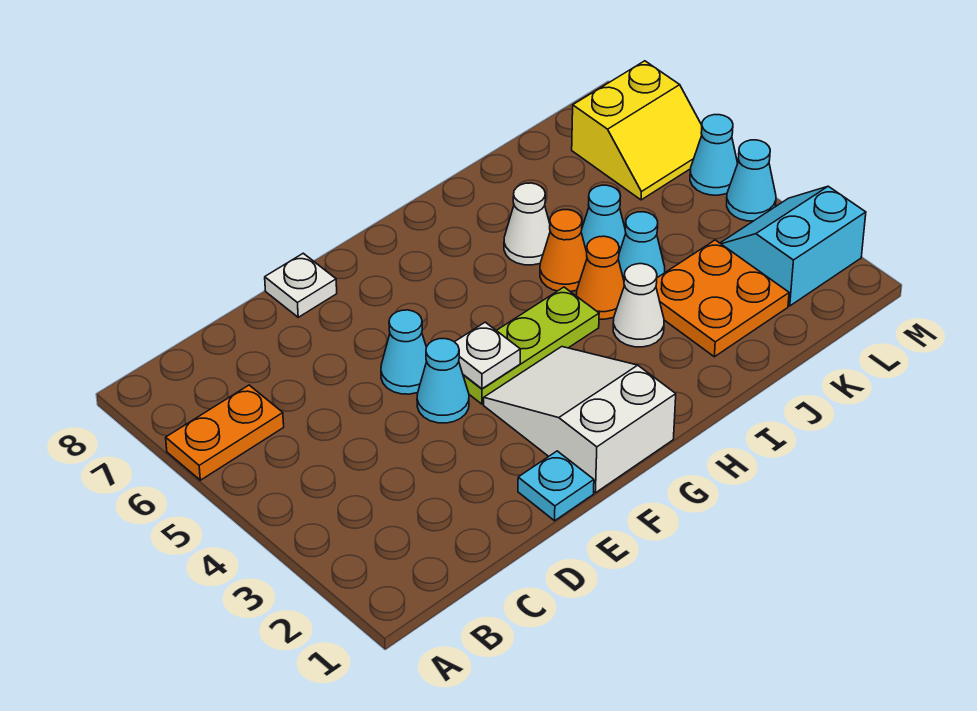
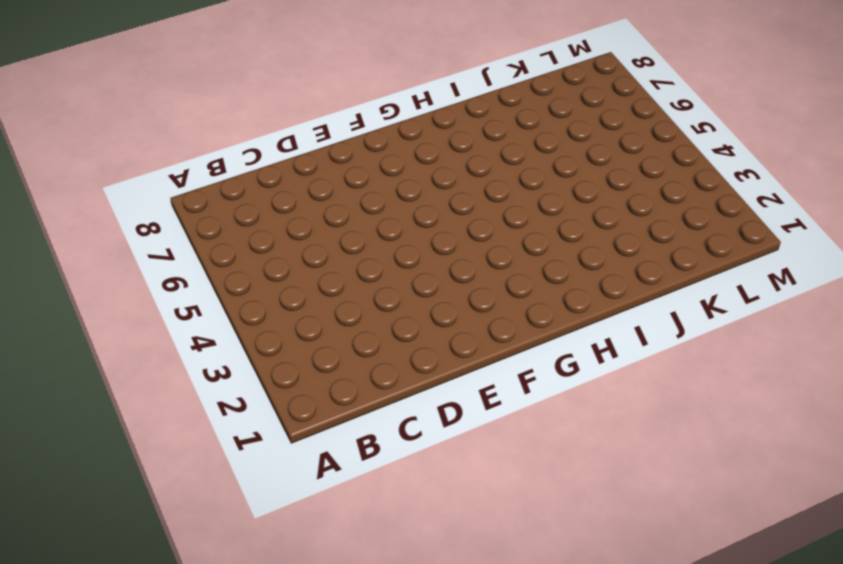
none -> orange plate A6:B6 level 1
none -> cyan plate E1 level 1
none -> cyan cone E4 level 1

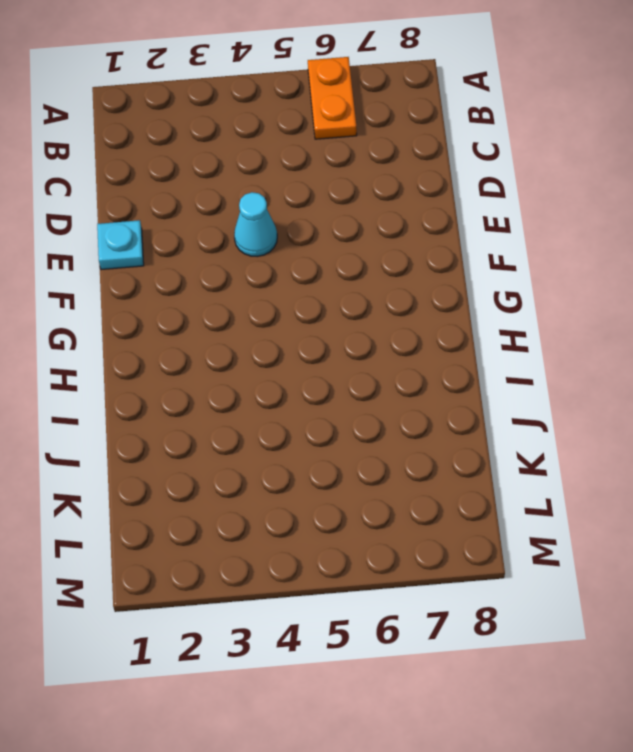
none -> cyan cone E5 level 1
none -> white plate E8 level 1
none -> white slope F1:G3 level 1 top 1

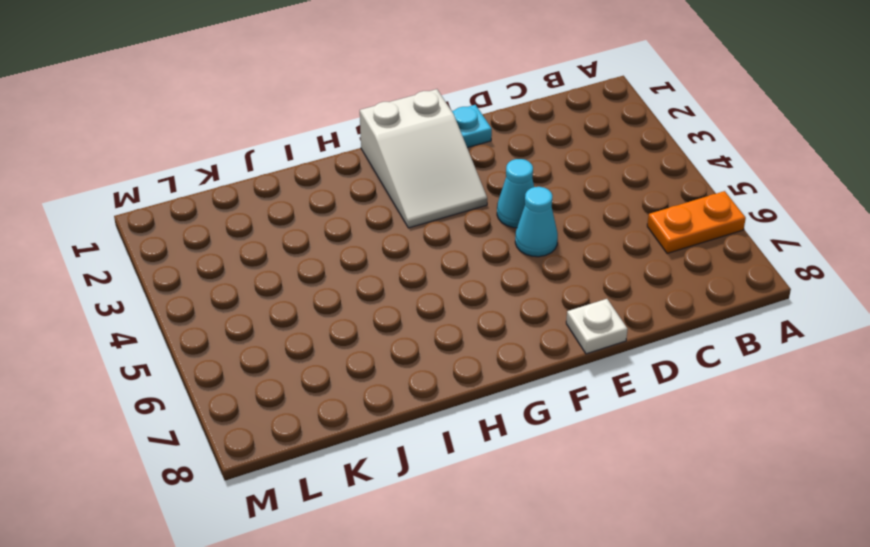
none -> lime plate F4:H4 level 1
none -> white cone I3 level 1
none -> orange cone I4 level 1

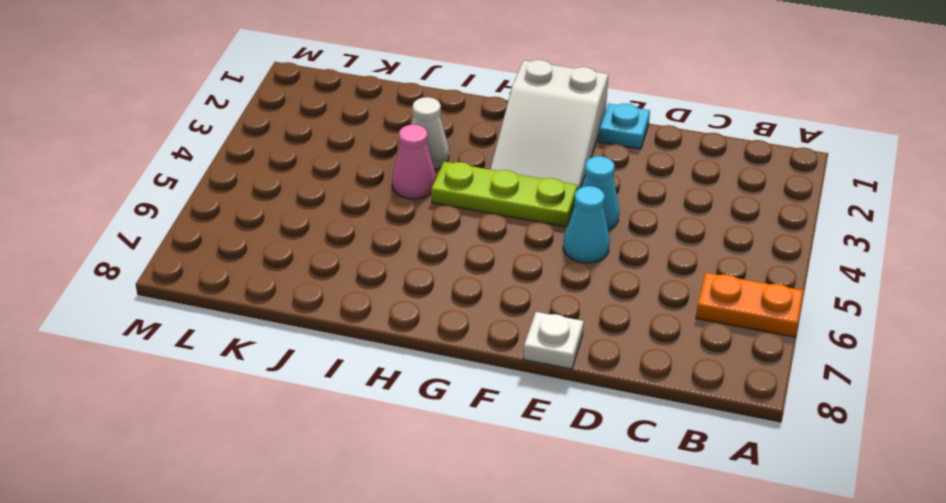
pink cone I4 level 1 -> orange cone I4 level 1
none -> orange cone I5 level 1
none -> white cone I6 level 1
none -> orange plate J2:K3 level 1

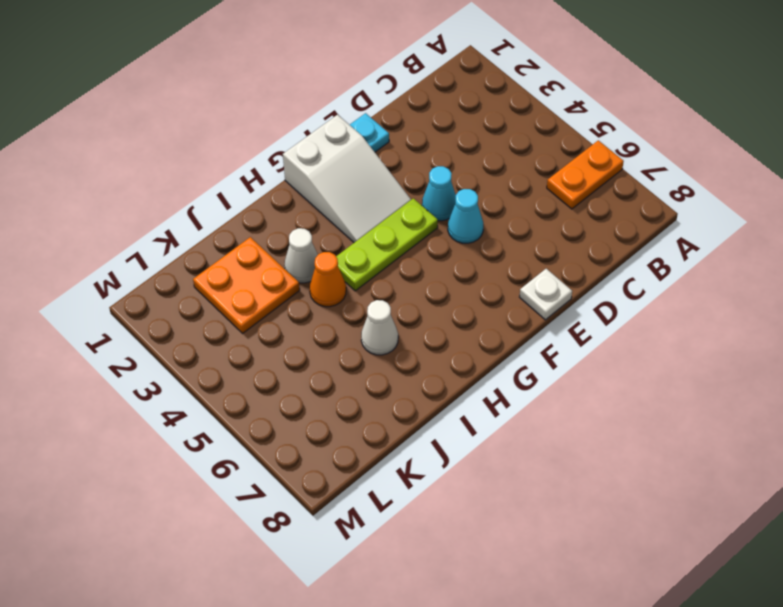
none -> orange cone I5 level 1
none -> cyan cone J4 level 1
none -> cyan cone J5 level 1

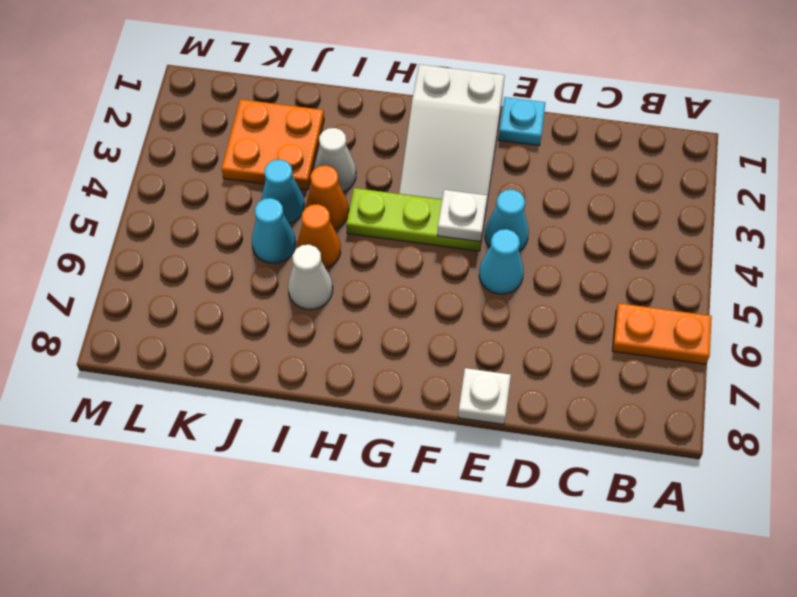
none -> cyan slope L2:M3 level 1 top 2
none -> yellow slope L6:M7 level 1 top 7
none -> cyan cone M4 level 1

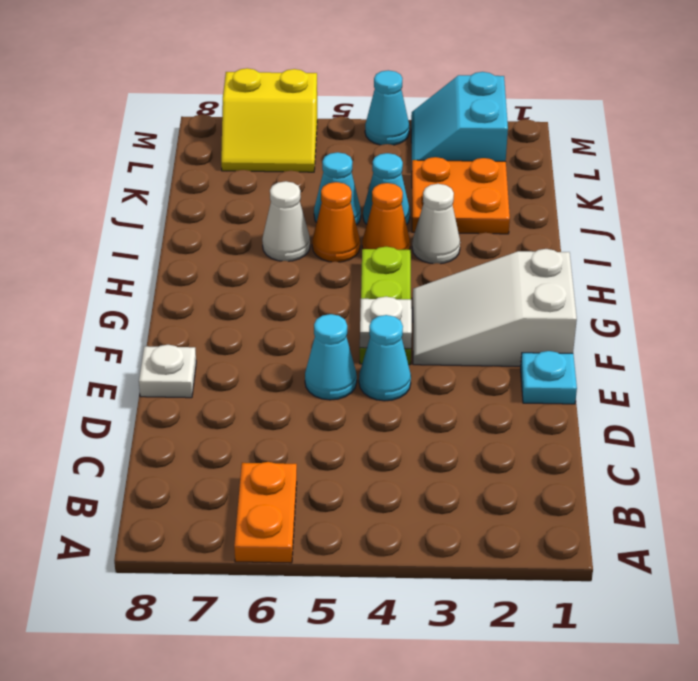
yellow slope L6:M7 level 1 top M -> yellow slope L6:M7 level 1 top 7
none -> cyan cone M5 level 1

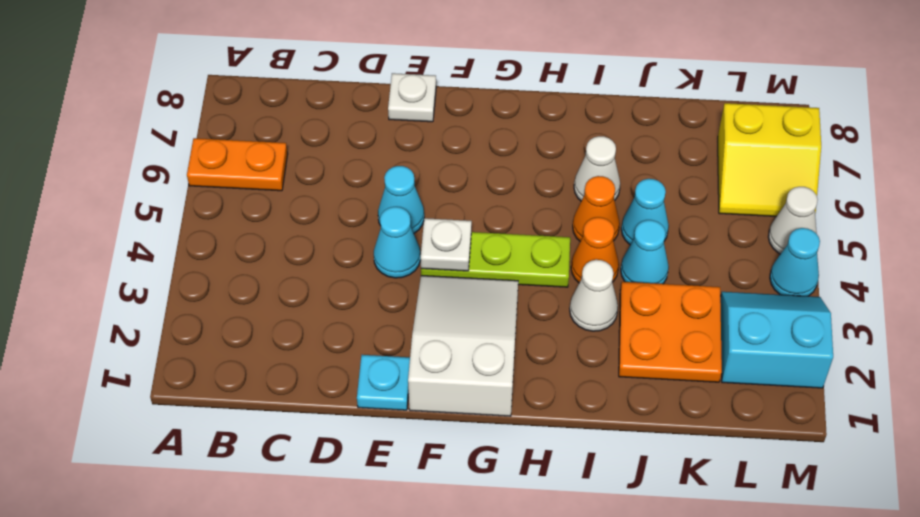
white cone M5 level 1 -> cyan cone M5 level 1

